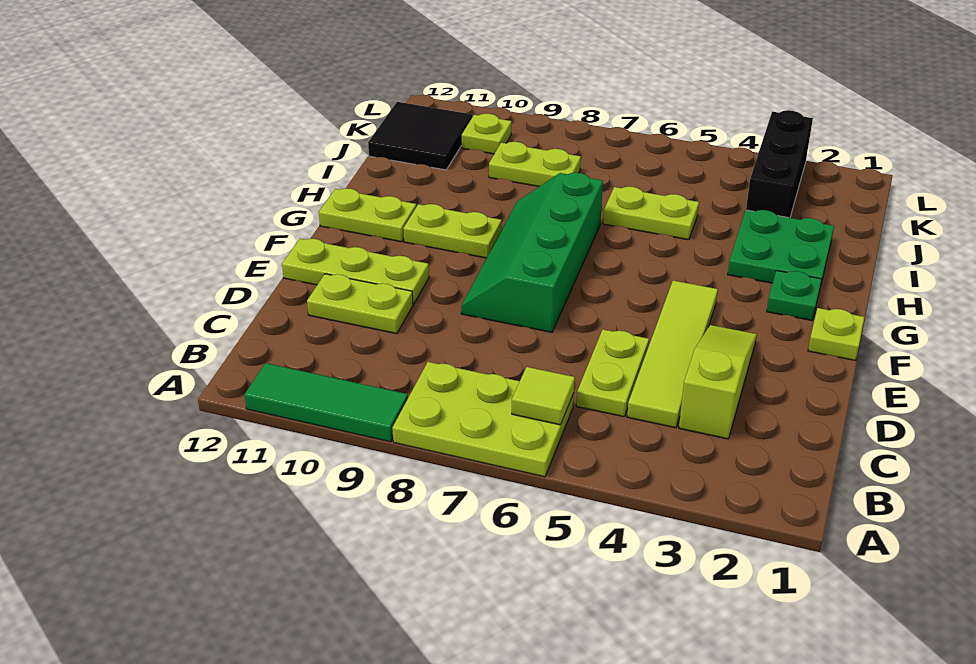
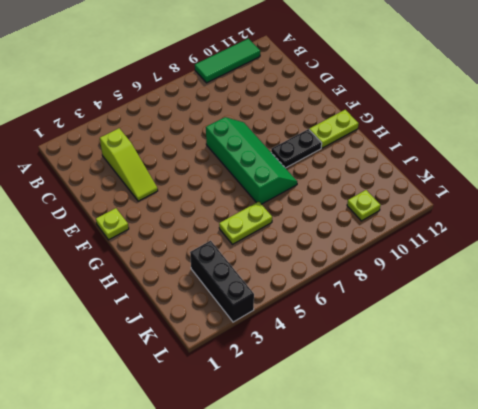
black plate G9:G10 level 1 -> lime plate G9:G10 level 1
none -> lime plate A6:B8 level 1
none -> lime tile C4:F4 level 1
none -> lime plate C5:D5 level 1

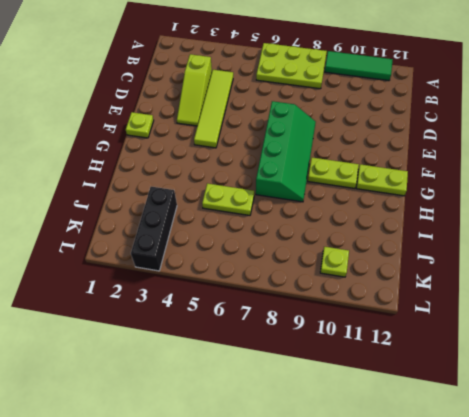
none -> lime plate C5:D5 level 1
none -> lime plate D10:D11 level 1
none -> lime plate E10:E12 level 1

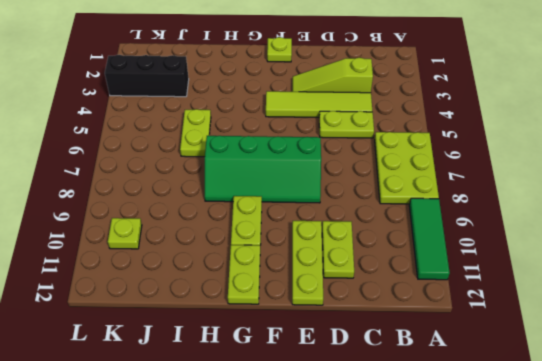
none -> green plate G2 level 1
none -> green plate H2:I3 level 1
none -> lime plate J8:J9 level 1

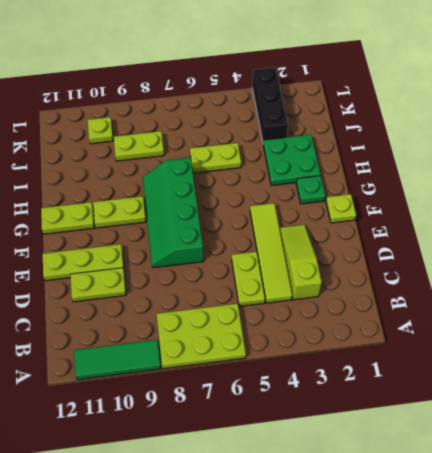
none -> black tile J11:K12 level 1
none -> lime tile B6 level 2

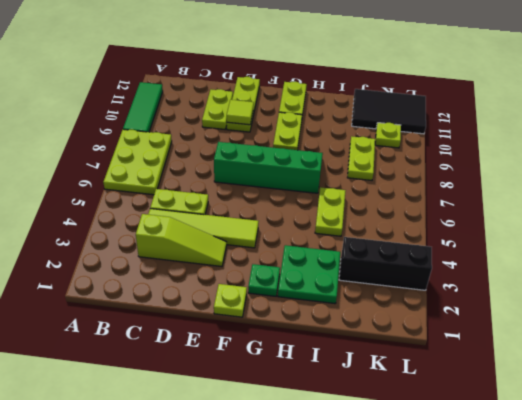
lime tile E10 level 2 -> lime tile B6 level 2
black tile J11:L12 level 1 -> black tile J11:K12 level 1

